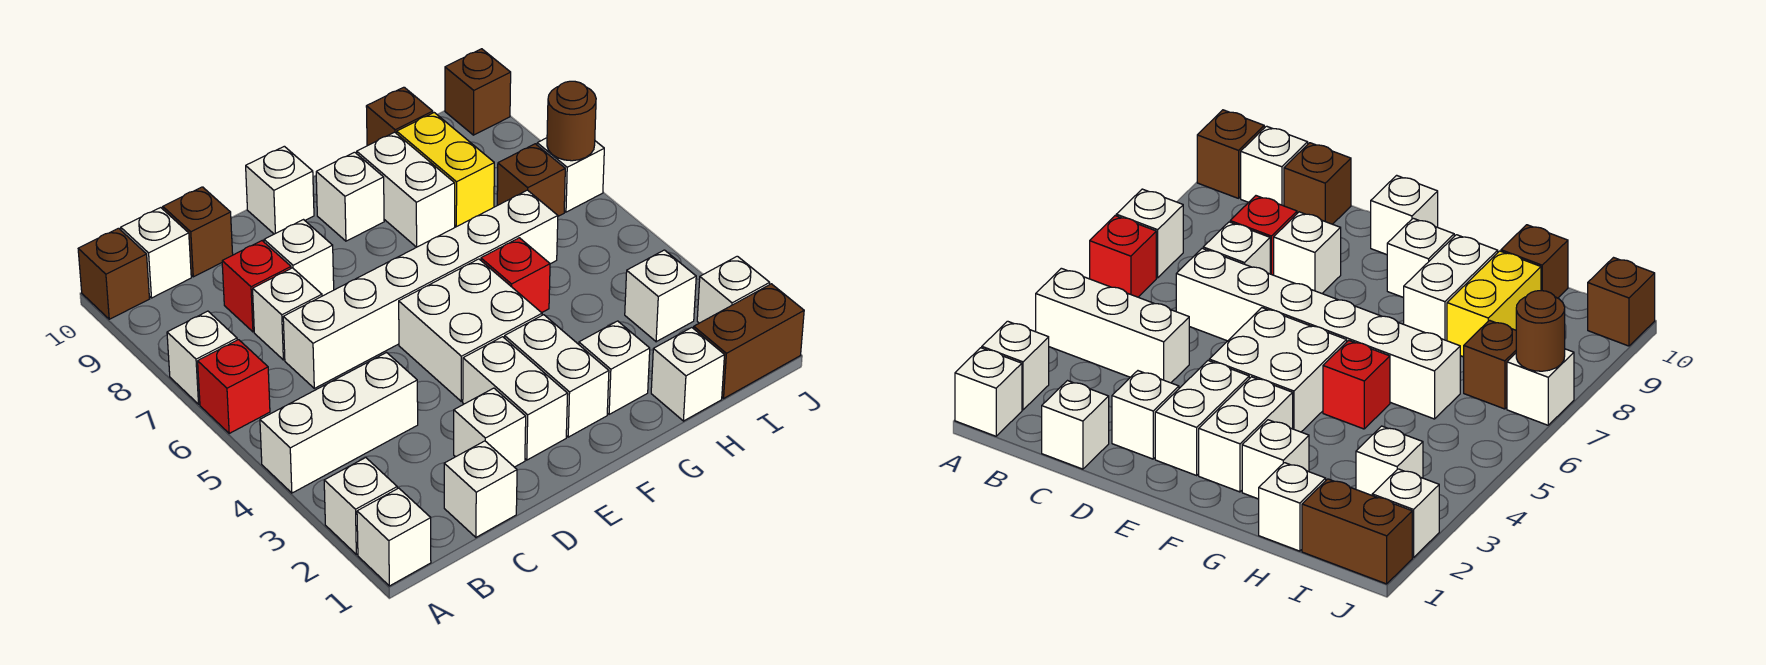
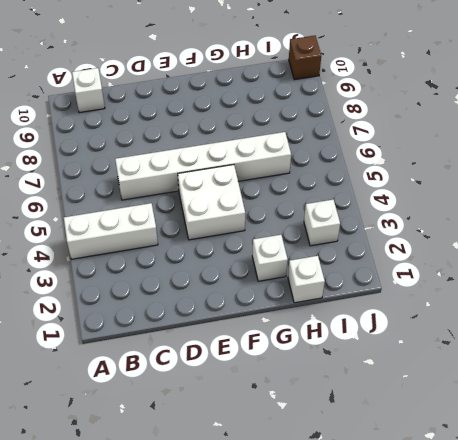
none -> white brick A1 level 1
none -> white brick A2 level 1
none -> red brick A6 level 1
none -> white brick A7 level 1

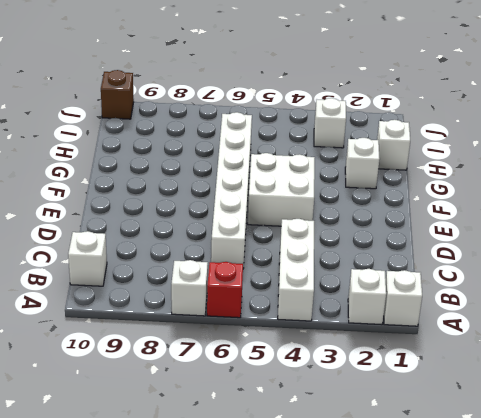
none -> brown brick A10 level 1
none -> white brick C1 level 1
none -> white brick C7 level 1
none -> red brick C8 level 1

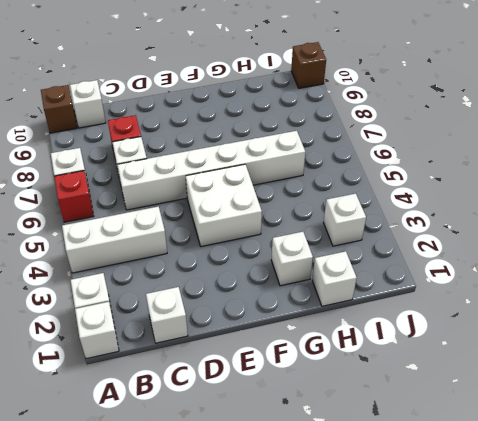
none -> brown brick C10 level 1
none -> white brick D2 level 1
none -> white brick D8 level 1
none -> white brick E2:E3 level 1

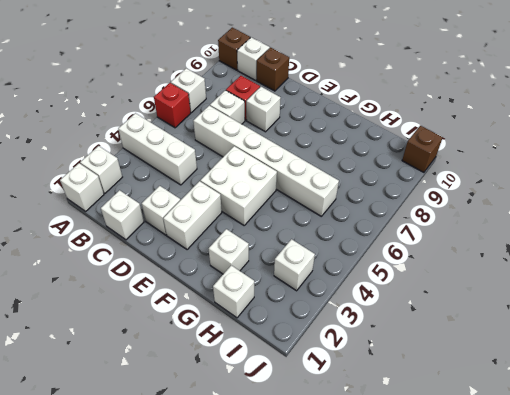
none -> white brick E10 level 1
none -> white brick F2:F3 level 1
none -> white brick F9 level 1
none -> red brick G5 level 1

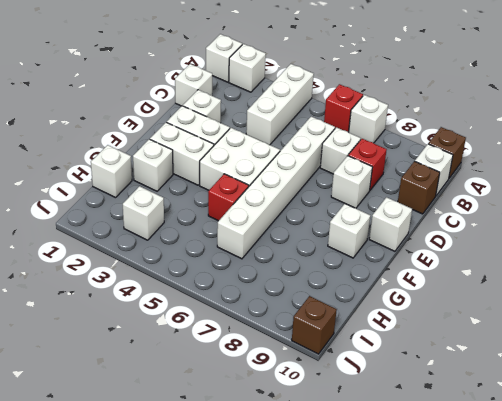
none -> white brick G8:G9 level 1
none -> yellow brick H8:H9 level 1
none -> brown brick H10 level 1
none -> brown brick I1:J1 level 1

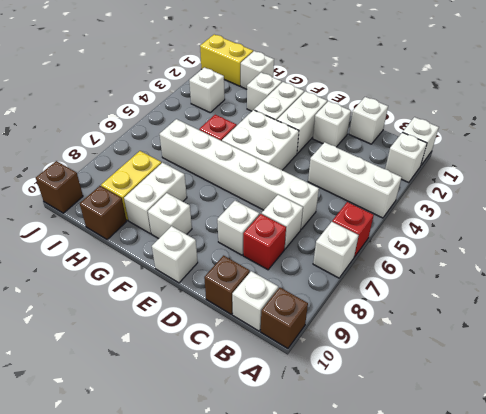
yellow brick I1:J1 level 1 -> brown brick I1:J1 level 1
none -> brown brick I7 level 1
none -> white brick J2 level 1
none -> white brick J7 level 1
none -> brown round brick J7 level 2

